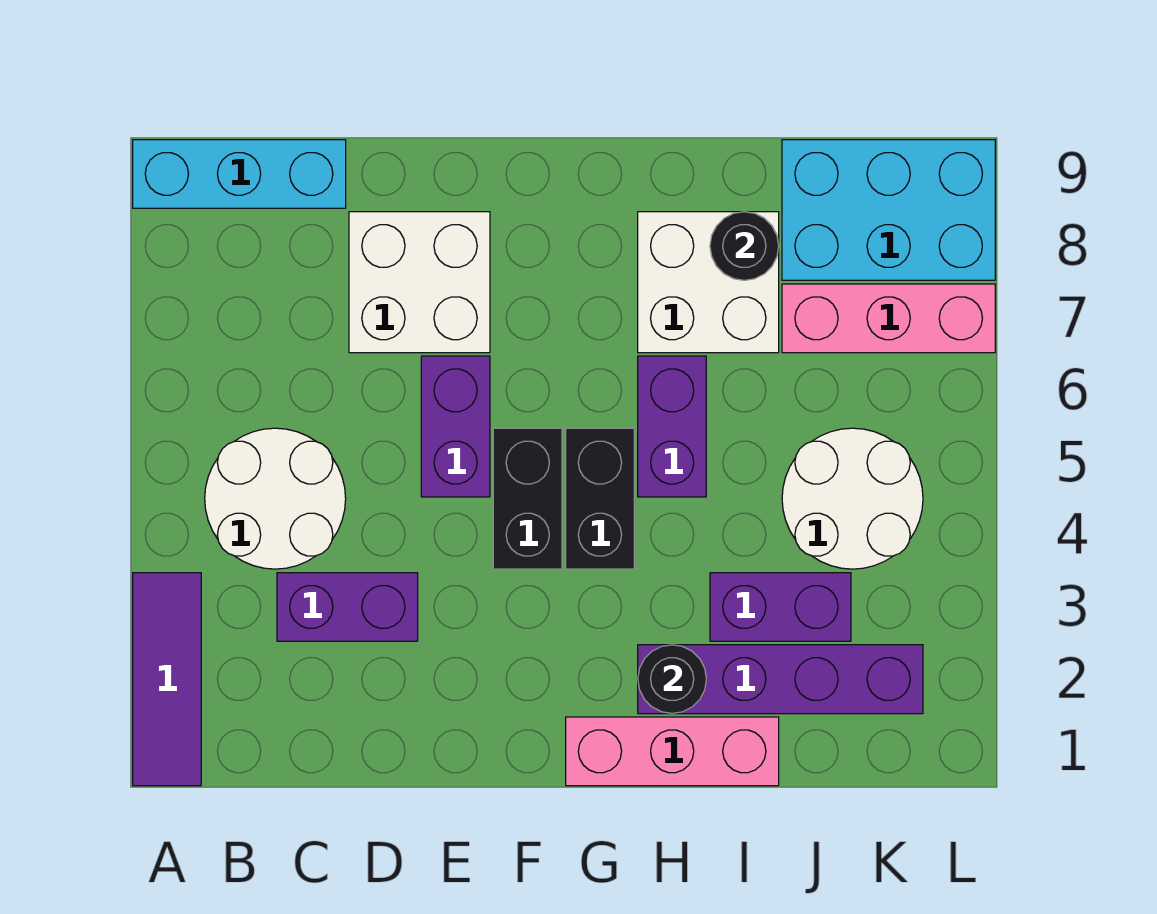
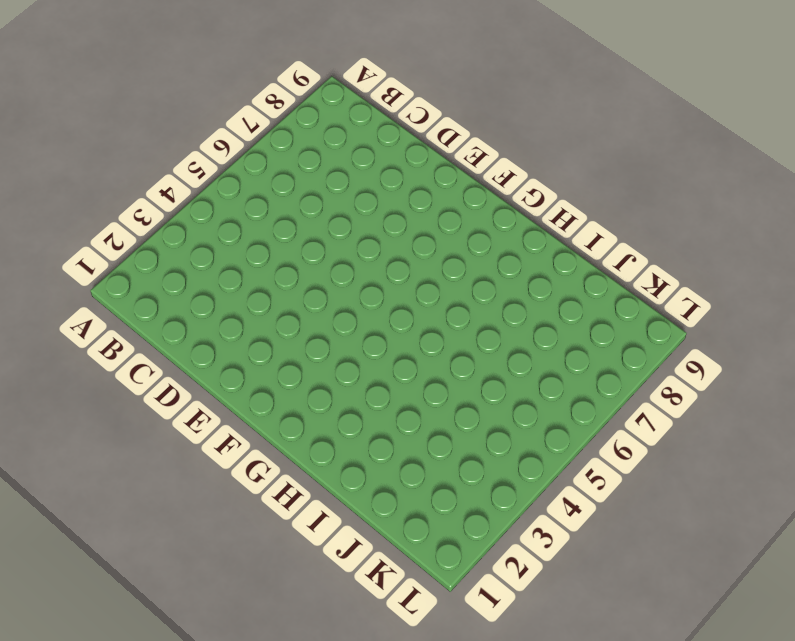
none -> purple tile A1:A3 level 1
none -> cyan brick A9:C9 level 1
none -> white round brick B4:C5 level 1

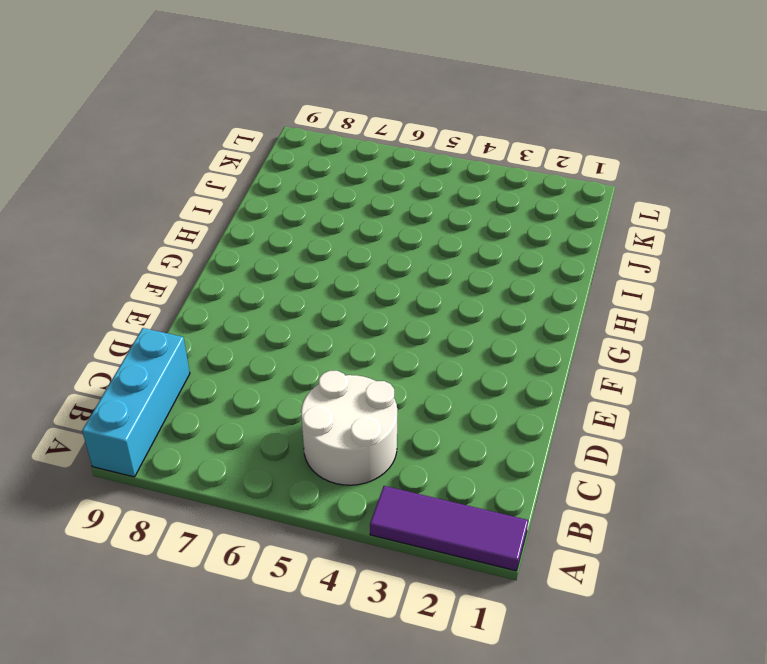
none -> purple brick C3:D3 level 1
none -> white brick D7:E8 level 1
none -> purple brick E5:E6 level 1

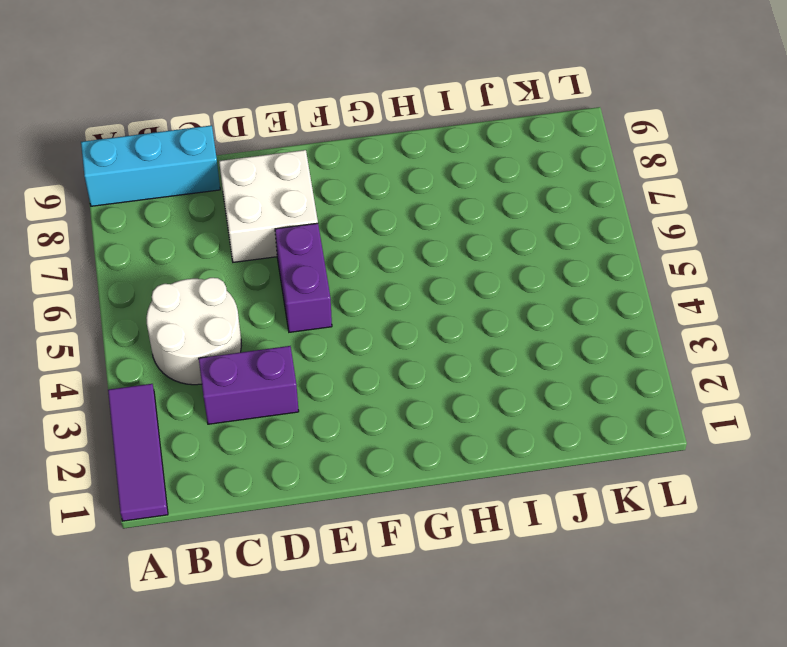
none -> black brick F4:F5 level 1
none -> pink brick G1:I1 level 1
none -> black brick G4:G5 level 1

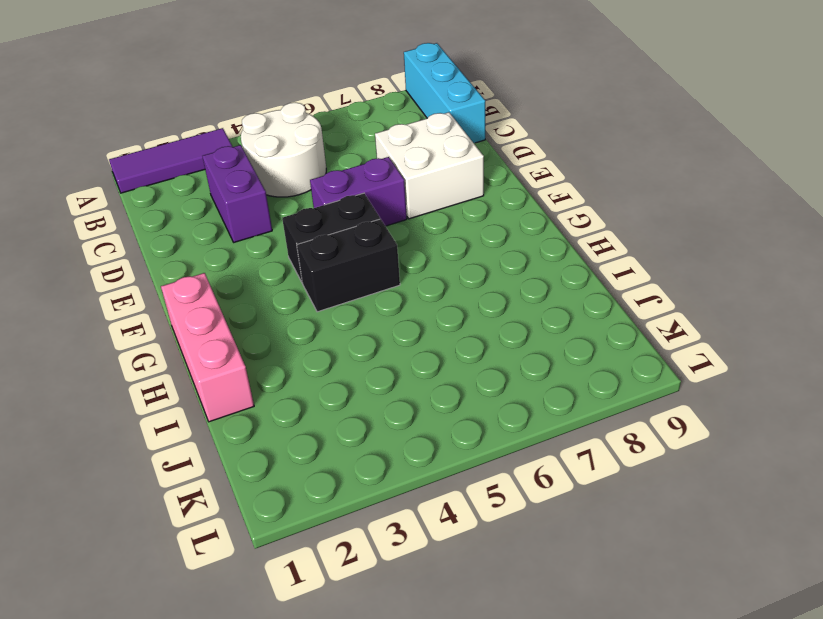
none -> purple brick H2:K2 level 1
none -> purple brick H5:H6 level 1
none -> white brick H7:I8 level 1

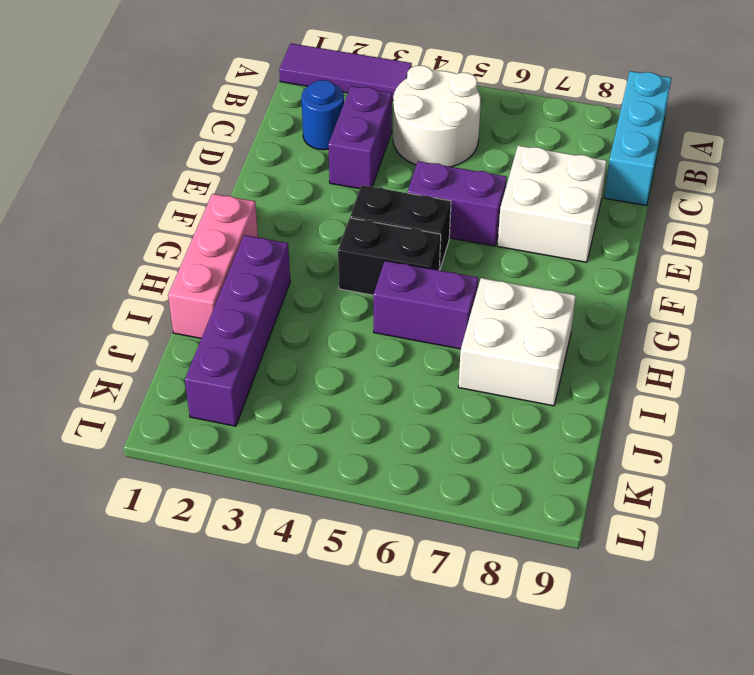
blue round brick C2 level 1 -> none
none -> purple brick I3:J3 level 1
none -> white round brick J4:K5 level 1
none -> pink brick J7:L7 level 1

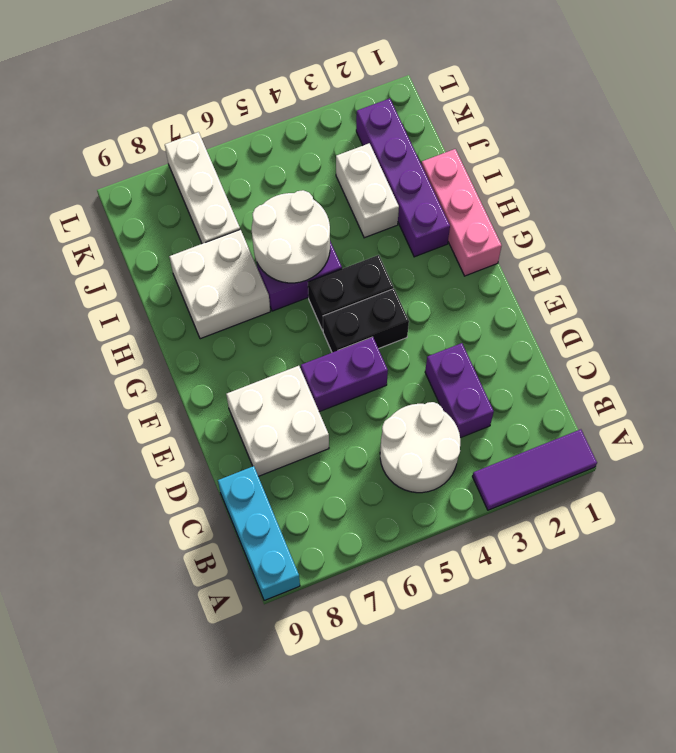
white round brick H5:I6 level 2 -> white round brick J4:K5 level 1
white brick I3:J3 level 1 -> purple brick I3:J3 level 1
white brick J7:L7 level 1 -> pink brick J7:L7 level 1
none -> cyan brick J8:L9 level 1
none -> black round brick H2 level 2
none -> black round brick I8 level 2

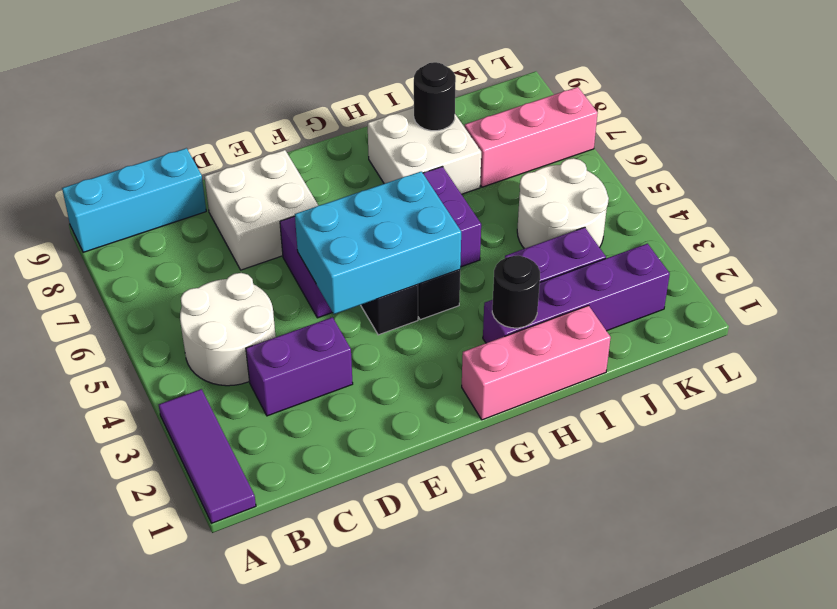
cyan brick E4:G5 level 2 -> cyan brick J8:L9 level 1

